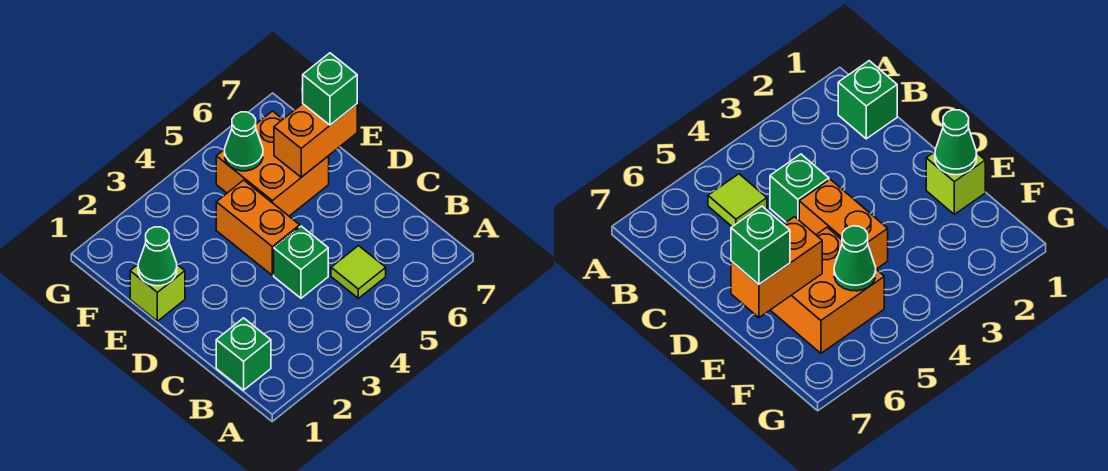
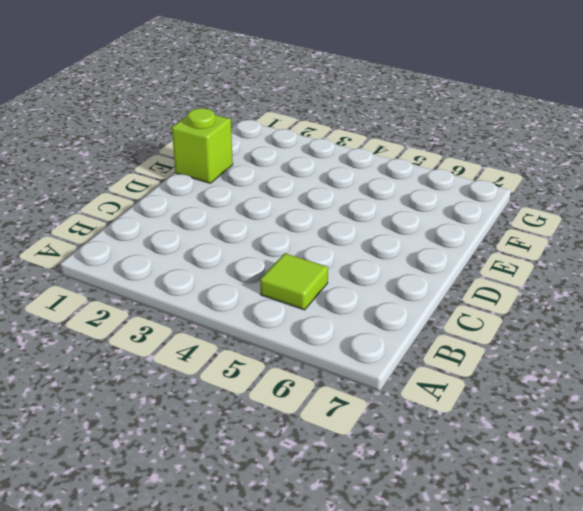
none -> green brick B1 level 1
none -> green brick C4 level 1

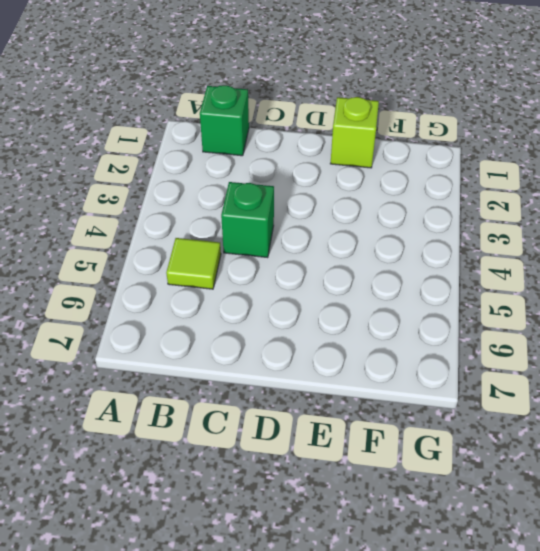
none -> orange brick D4:E4 level 1
none -> orange brick E5:F6 level 1

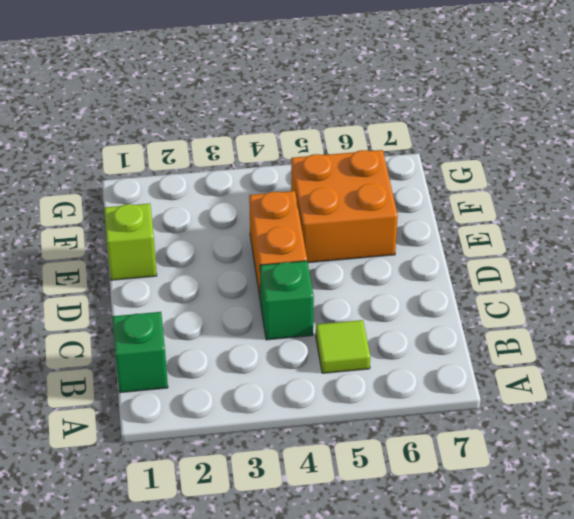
none -> green cone E1 level 2
none -> orange brick E6:E7 level 2

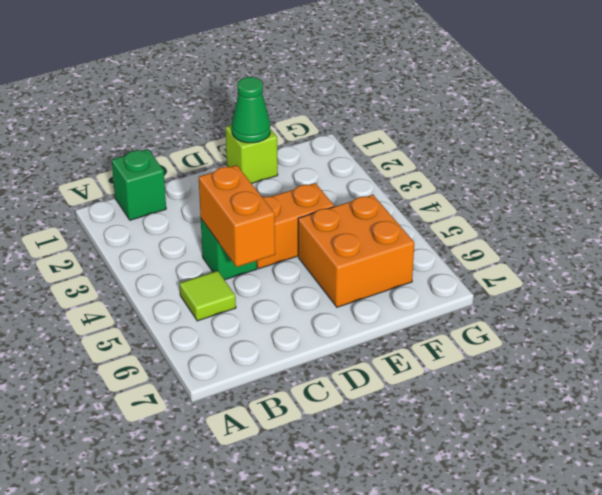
orange brick C4:C5 level 2 -> orange brick E6:E7 level 2
none -> green cone F5 level 2
none -> green brick E7 level 3

